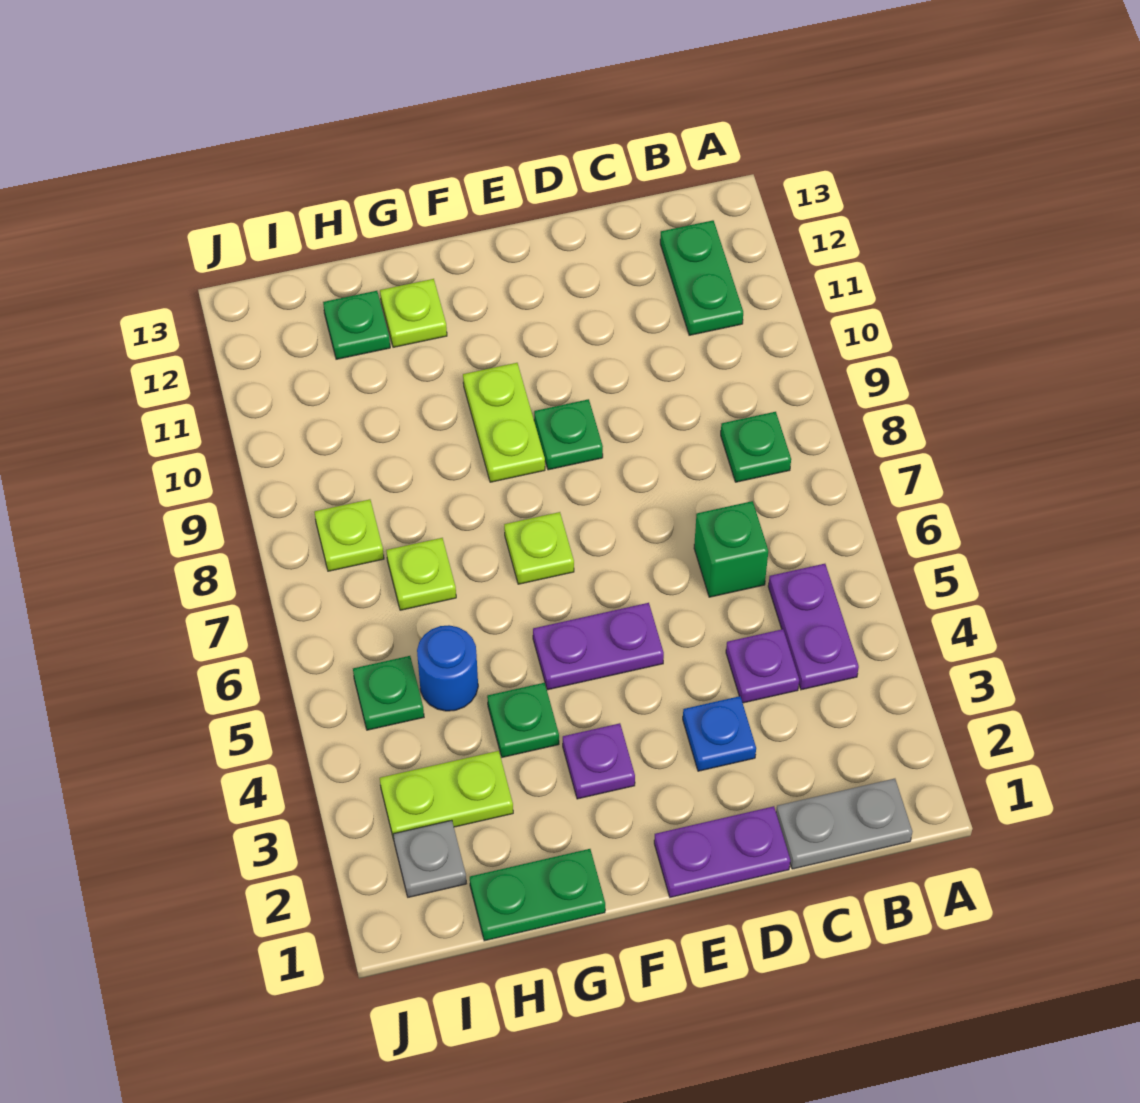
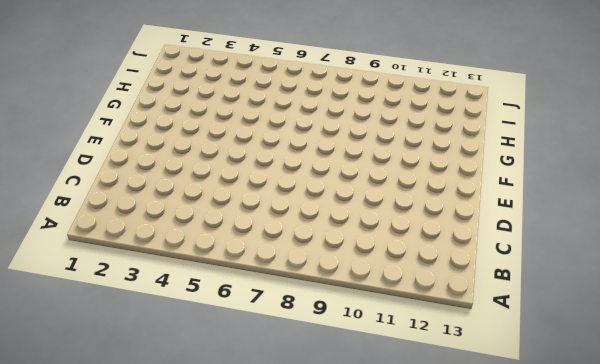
none -> grey plate B1:C1 level 1
none -> purple plate B4:B5 level 1
none -> green plate B8 level 1

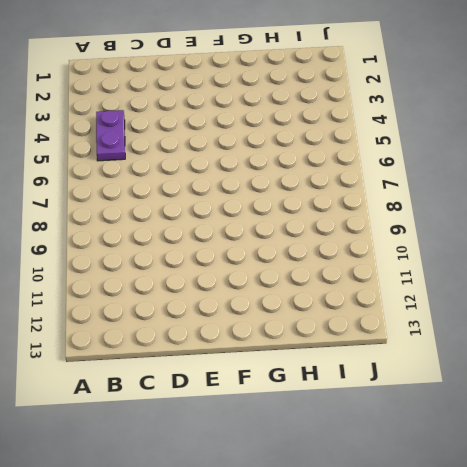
none -> grey plate B1:C1 level 1
none -> green plate B8 level 1
none -> green plate B11:B12 level 1

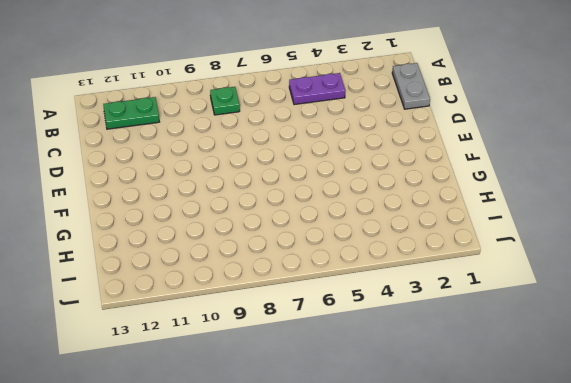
none -> purple plate C4 level 1
none -> green brick C6 level 1
none -> purple plate D1:E1 level 1

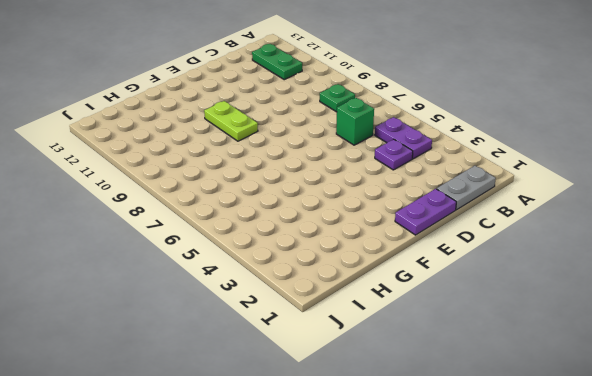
none -> blue plate D3 level 1
none -> purple plate E5:F5 level 1
none -> green plate E9 level 1

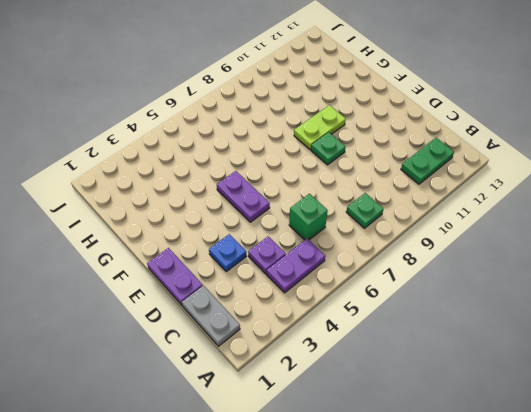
none -> purple plate F3 level 1
none -> lime plate F7 level 1
none -> green plate G1:H1 level 1

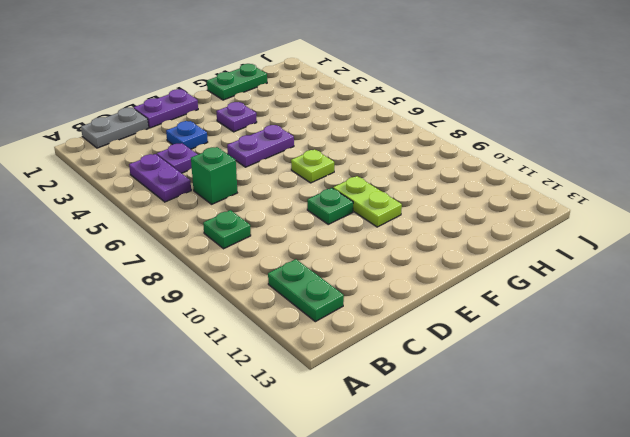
none -> green plate G4 level 1
none -> lime plate G12 level 1
none -> lime plate H3:I3 level 1

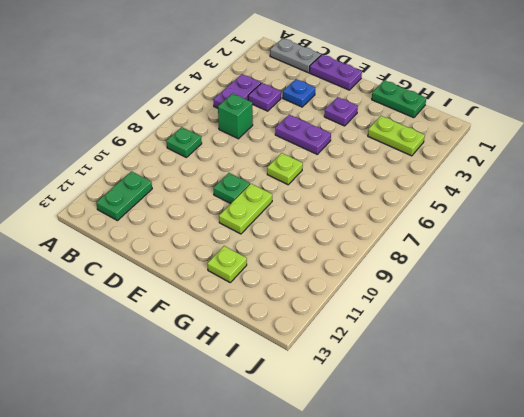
none -> green plate G4 level 1
none -> blue round brick H5 level 1
none -> lime plate H7 level 1

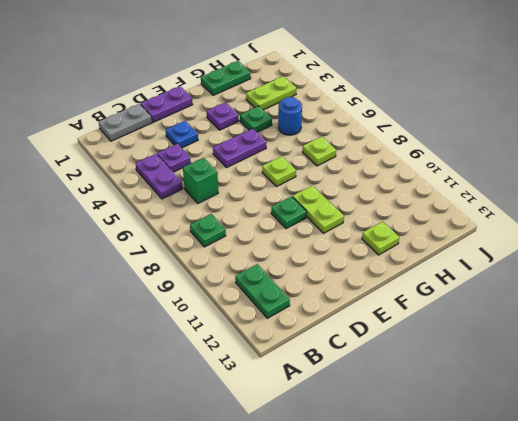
none -> green plate H12 level 1
none -> grey plate I2 level 1
none -> green plate I5 level 1

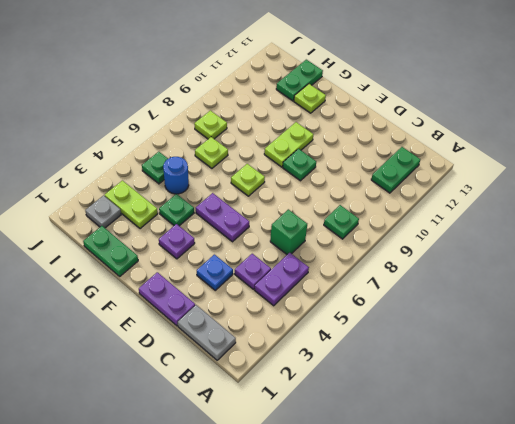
green plate H12:H13 level 1 -> green plate H12 level 1

